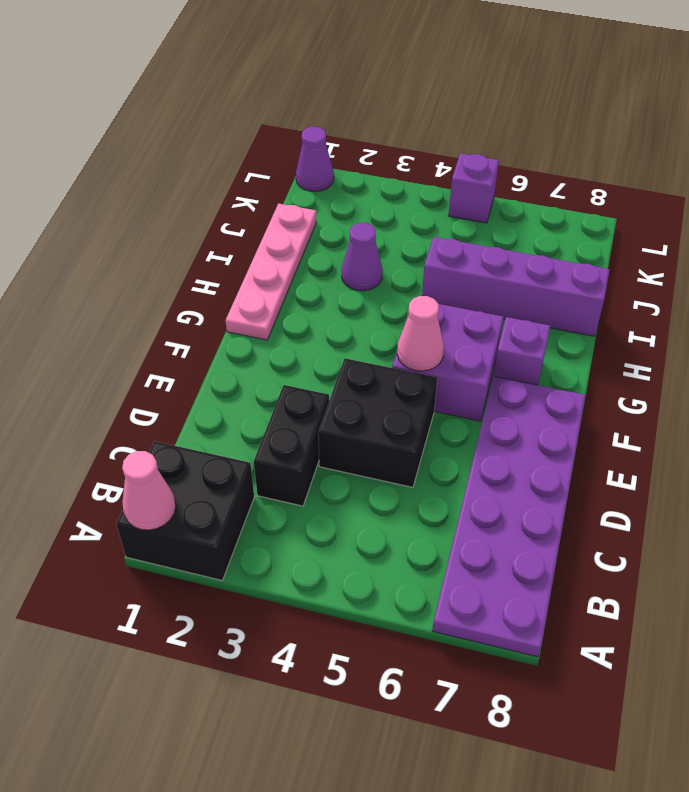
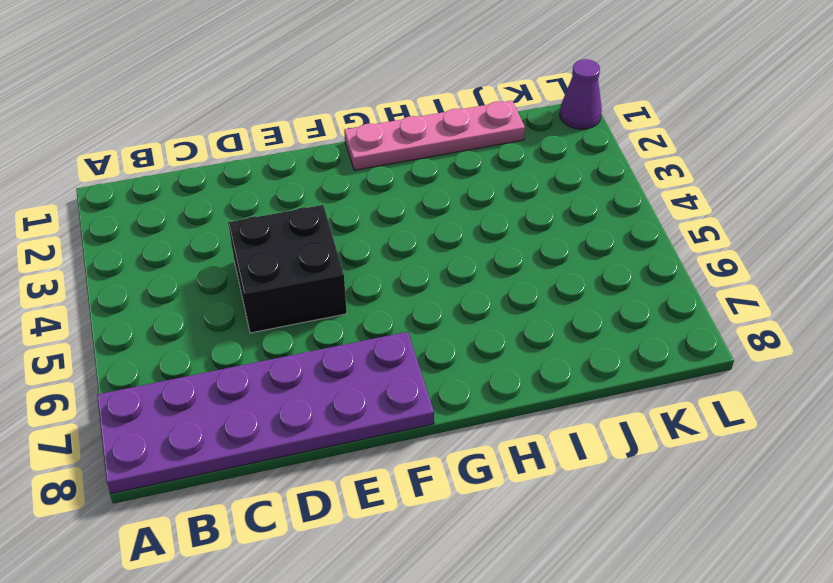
none -> black brick A1:B2 level 1
none -> black brick C3:D3 level 1
none -> purple brick F5:G6 level 1

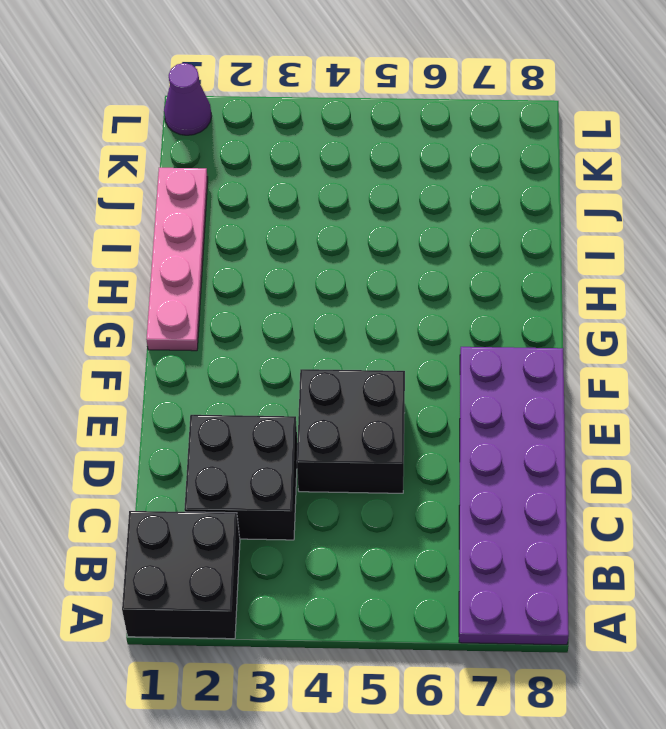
black brick C2:D3 level 1 -> black brick C3:D3 level 1
none -> purple brick F5:G6 level 1
none -> purple brick G7 level 1
none -> purple cone I3 level 1

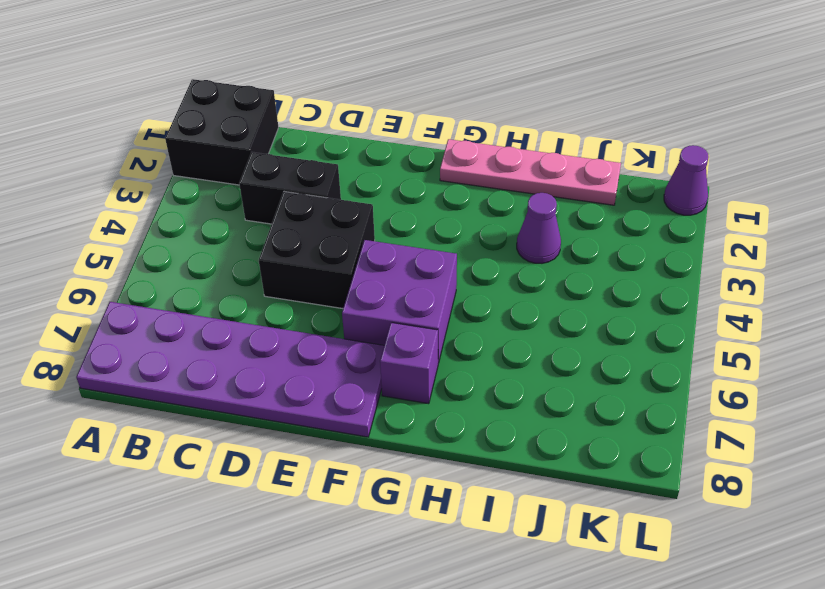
none -> purple brick I5:I8 level 1
none -> purple brick L5 level 1
none -> pink cone A1 level 2

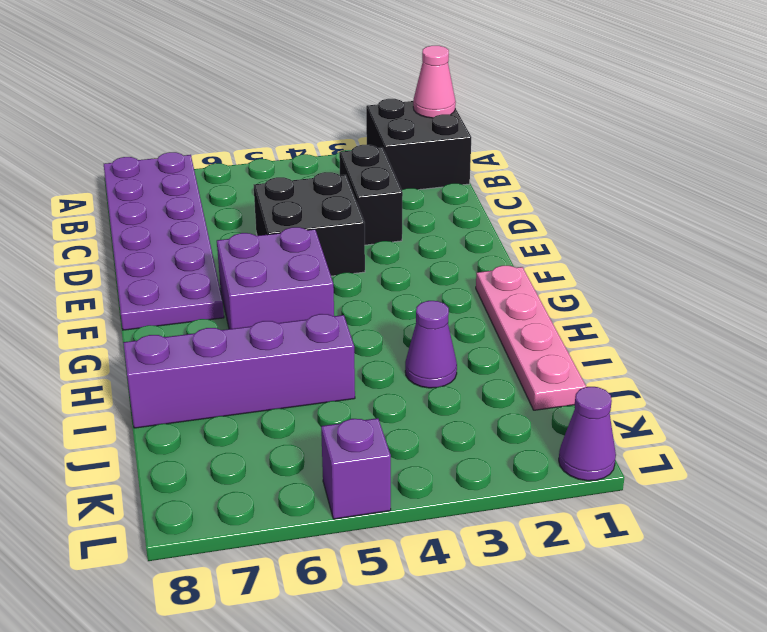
none -> purple brick G7 level 1
none -> pink cone F5 level 2

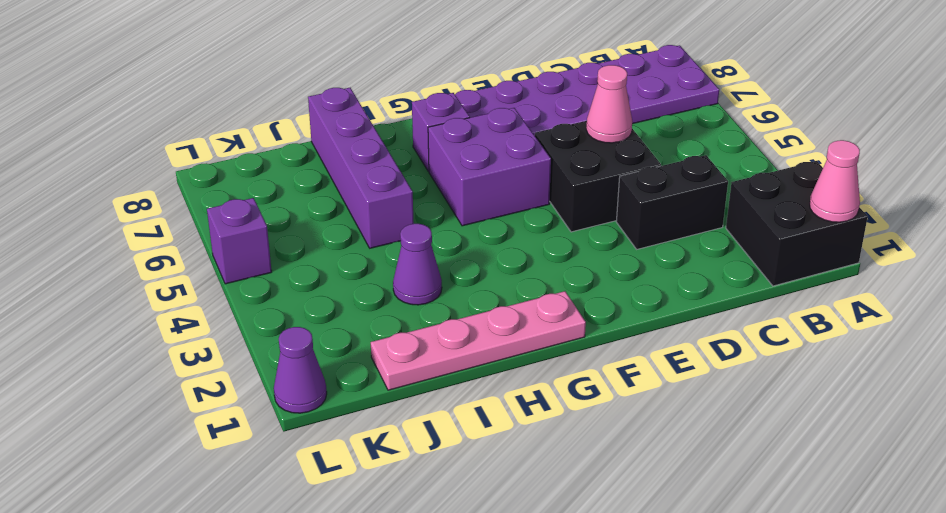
pink cone D5 level 2 -> pink cone F5 level 2

